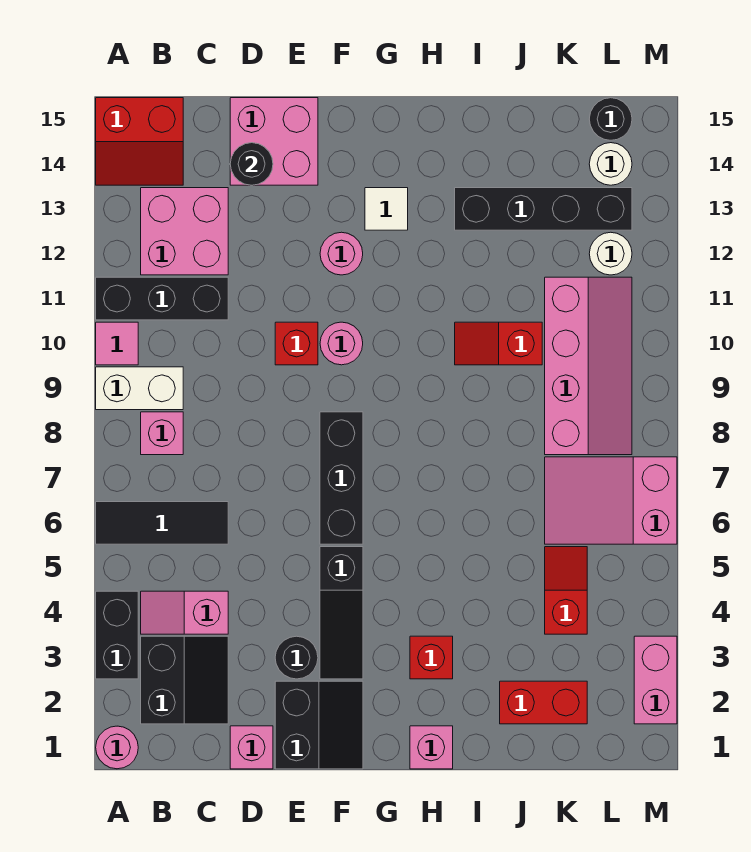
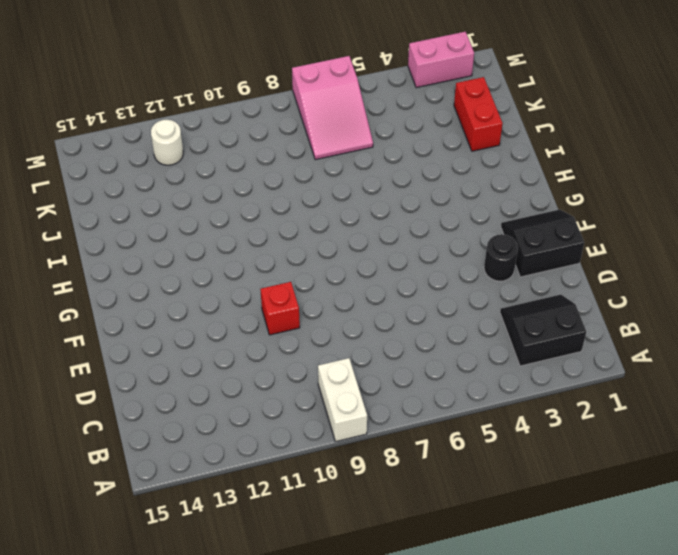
none -> pink round brick A1 level 1
none -> black brick A3:A4 level 1
none -> black tile A6:C6 level 1
none -> pink tile A10 level 1

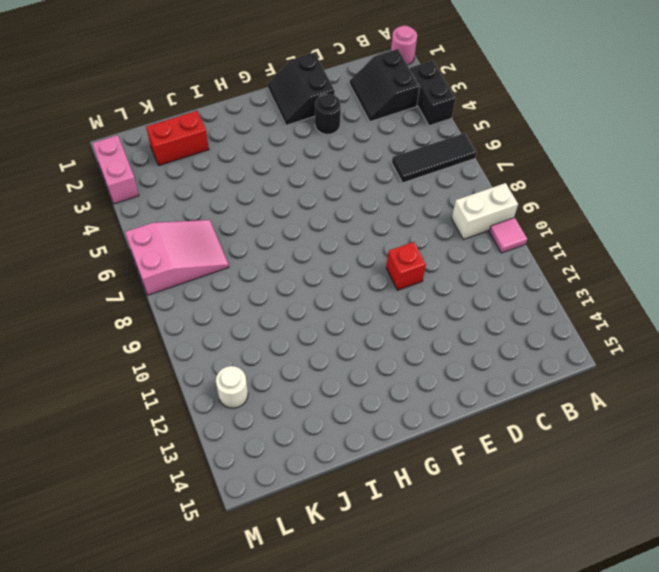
none -> black brick A11:C11 level 1
none -> red slope A14:B15 level 1 top 15
none -> pink slope B4:C4 level 1 top C
none -> pink brick B8 level 1

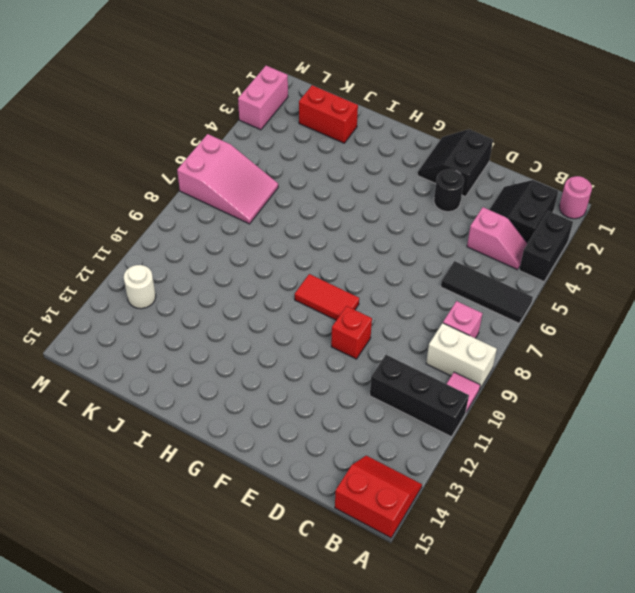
red tile F9:G9 level 1 -> none
none -> pink brick B12:C13 level 1
none -> pink brick D1 level 1
none -> pink brick D14:E15 level 1
none -> black slope F3:F5 level 1 top 5

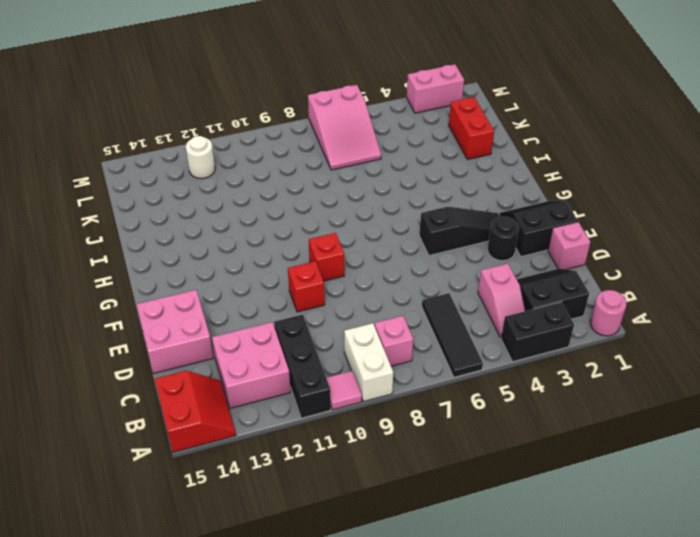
red brick F9 level 1 -> red brick H3 level 1
none -> black brick F6:F8 level 1
none -> pink round brick F10 level 1
none -> pink round brick F12 level 1
none -> white tile G13 level 1

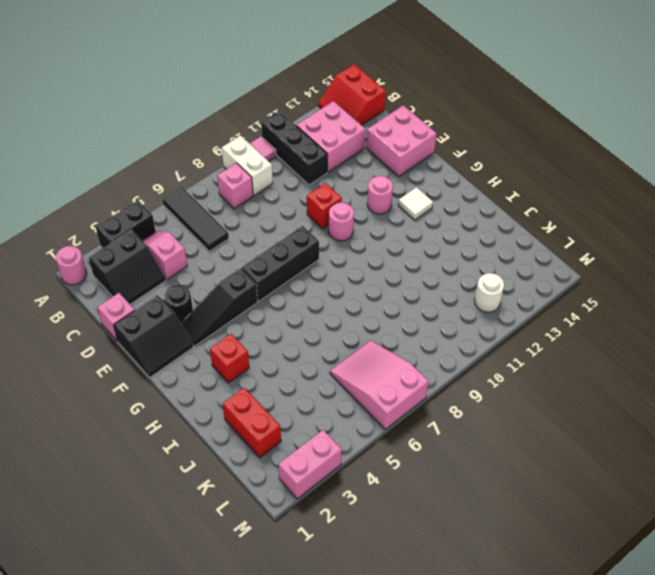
none -> pink brick H1 level 1
none -> red slope I10:J10 level 1 top J
none -> black brick I13:L13 level 1
none -> red slope K4:K5 level 1 top 4

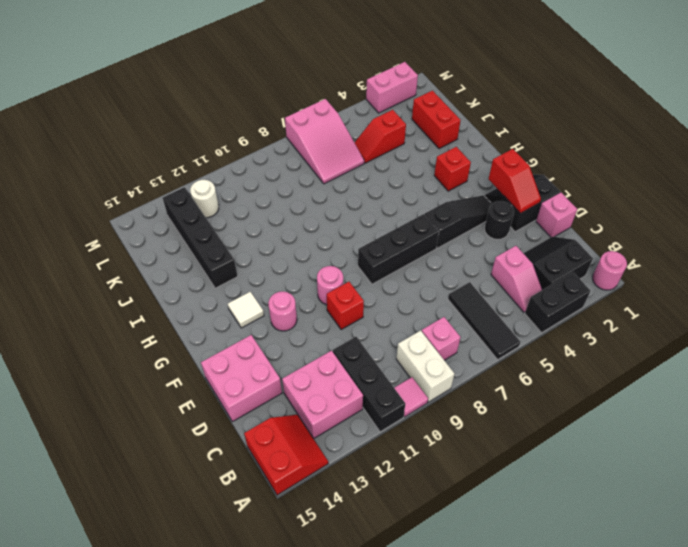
red slope E2:F2 level 2 top F -> red slope I10:J10 level 1 top J
none -> pink brick H1 level 1
none -> pink slope K8:L11 level 1 top K
none -> white round brick L14 level 1
none -> black round brick L15 level 1

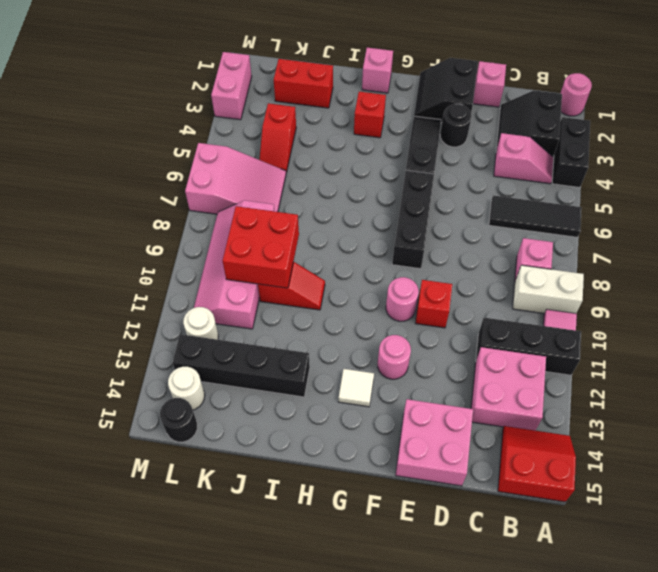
red brick J9:K10 level 2 -> none
none -> black round brick D14 level 2

